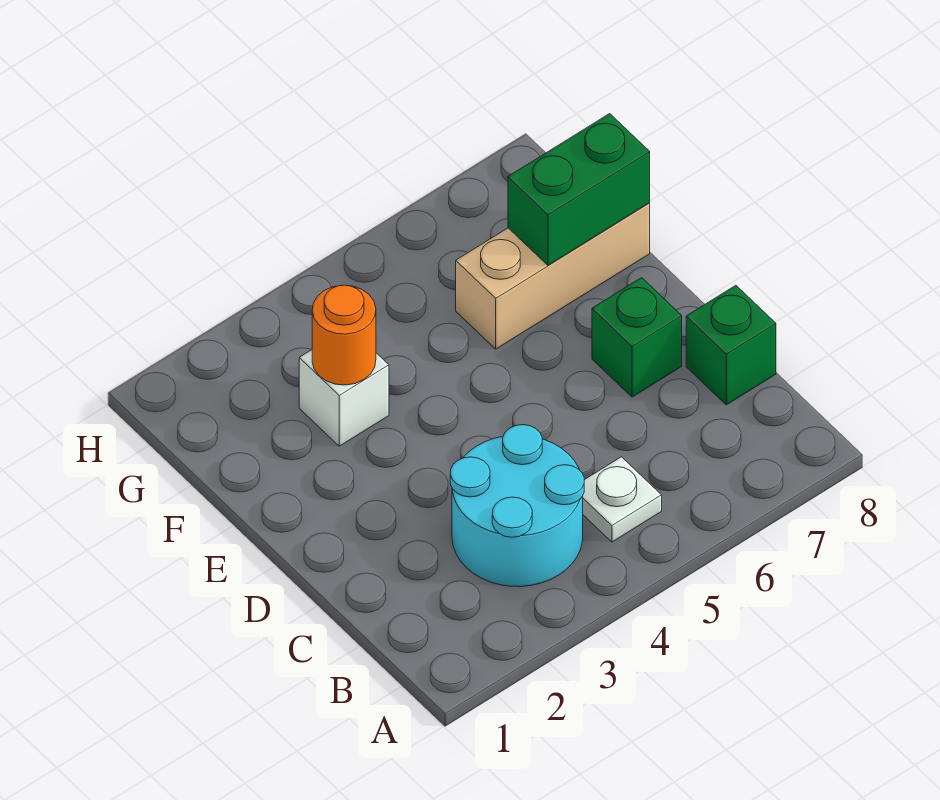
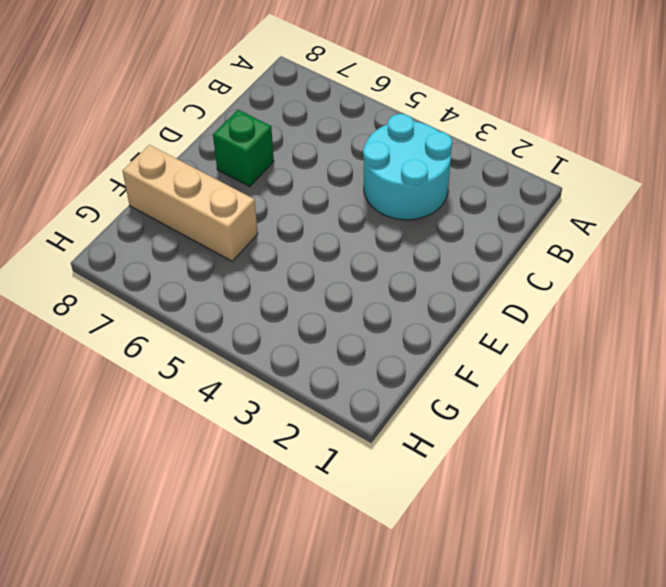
none -> white plate B5 level 1
none -> green brick C8 level 1

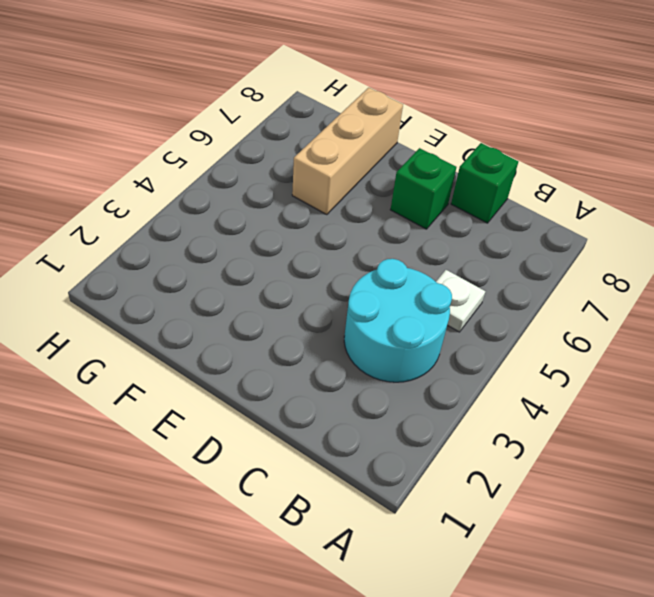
none -> white brick F3 level 1
none -> orange round brick F3 level 2

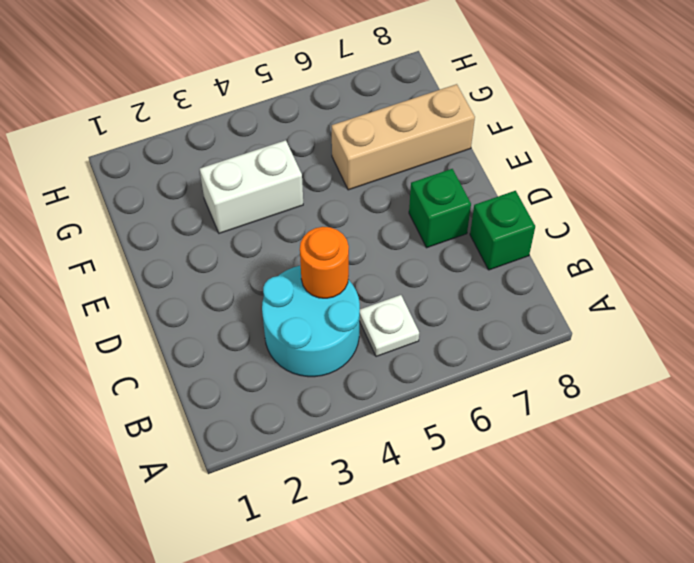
orange round brick C4 level 2 -> orange round brick F3 level 2
white brick F3:F4 level 1 -> white brick F3 level 1
none -> green brick F7:F8 level 2

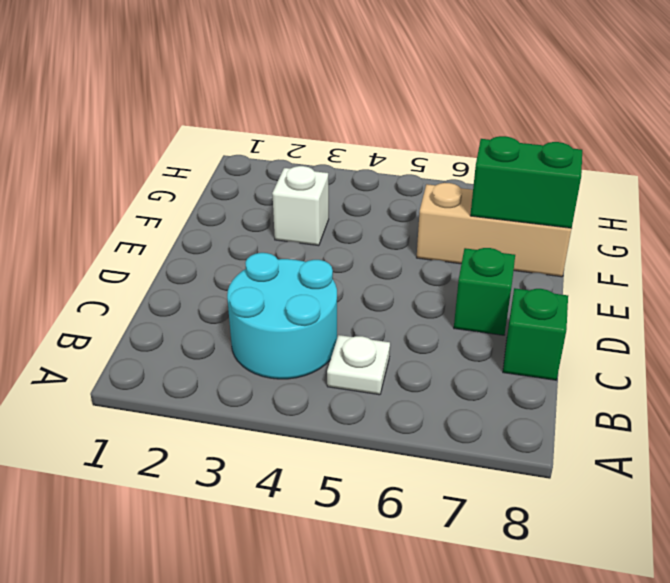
none -> orange round brick F3 level 2

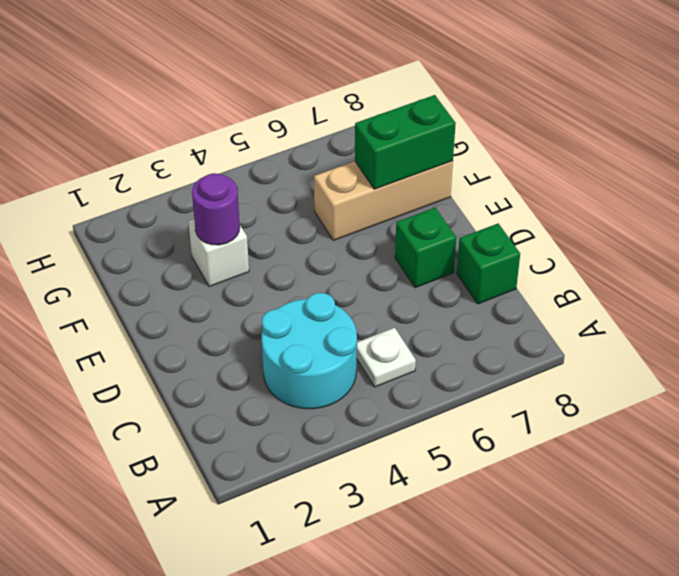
purple round brick F3 level 2 -> orange round brick F3 level 2

